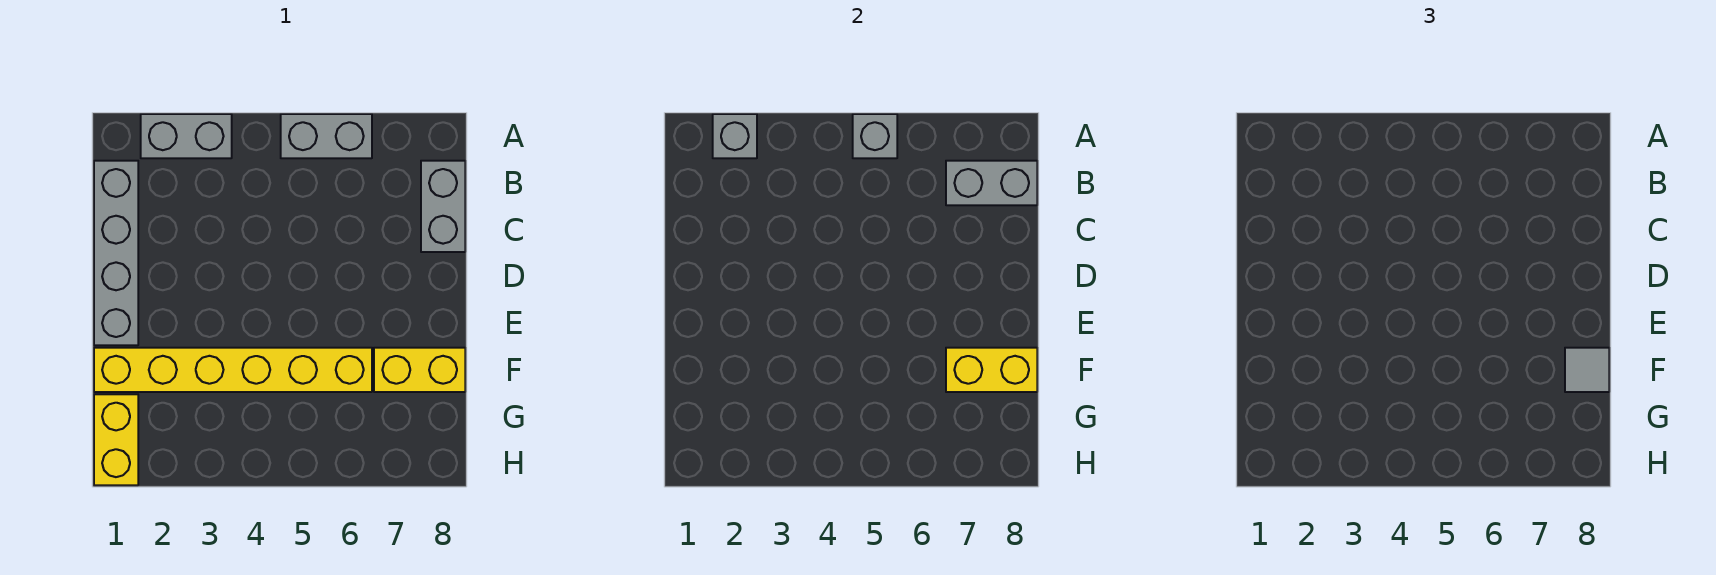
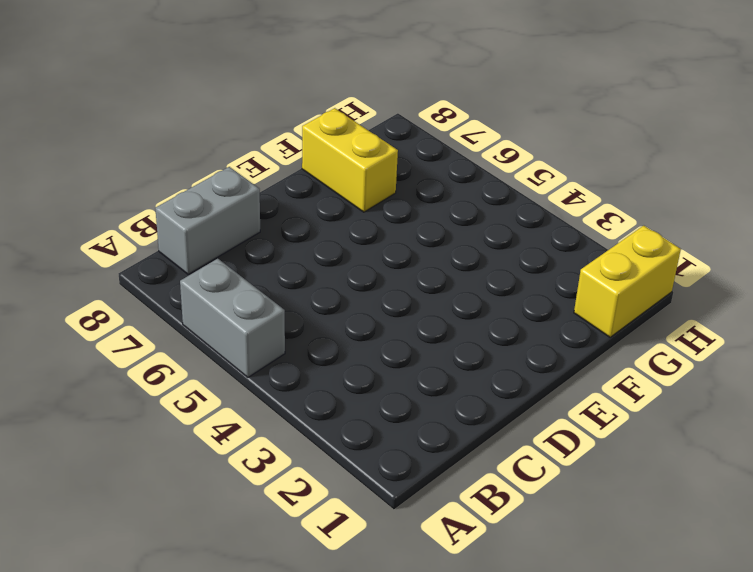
none -> grey brick A2:A3 level 1
none -> grey brick B1:E1 level 1
none -> yellow brick F1:F6 level 1

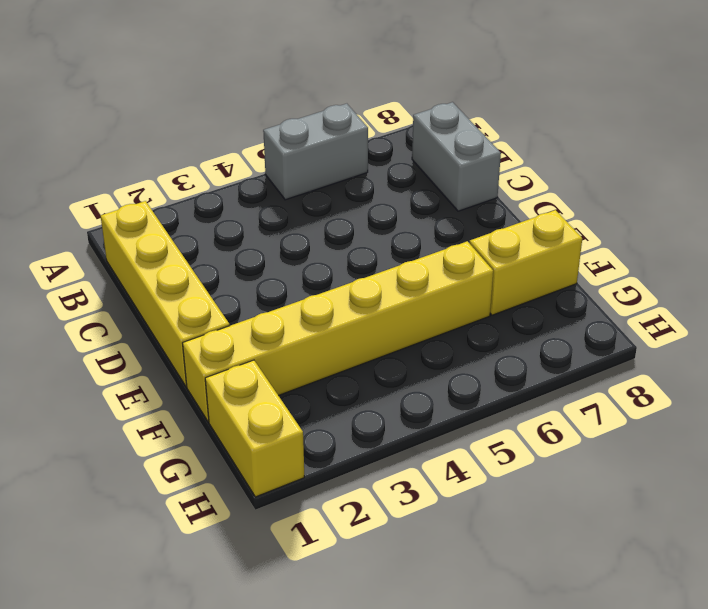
yellow brick B1:E1 level 1 -> grey brick B1:E1 level 1
none -> grey brick A2:A3 level 1
none -> grey brick A2 level 2
none -> grey brick A5 level 2

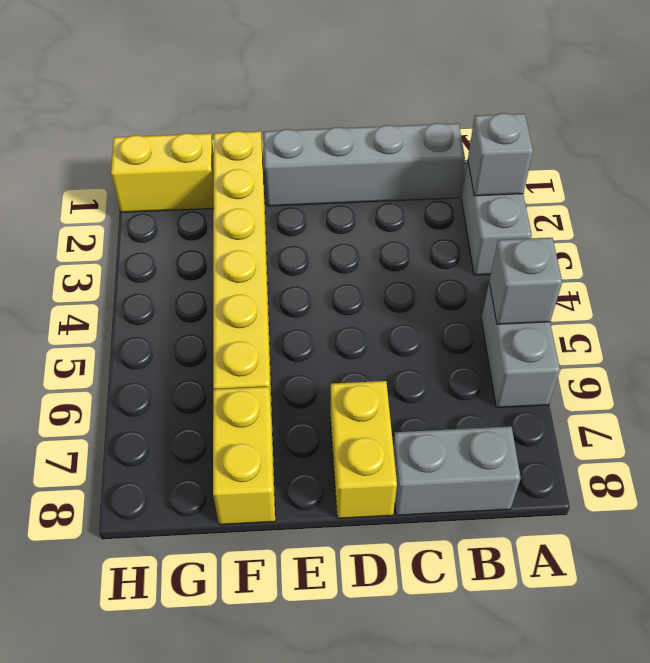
yellow brick D7:D8 level 1 -> yellow brick F7:F8 level 2
none -> grey brick B7:B8 level 2
none -> grey tile F8 level 3

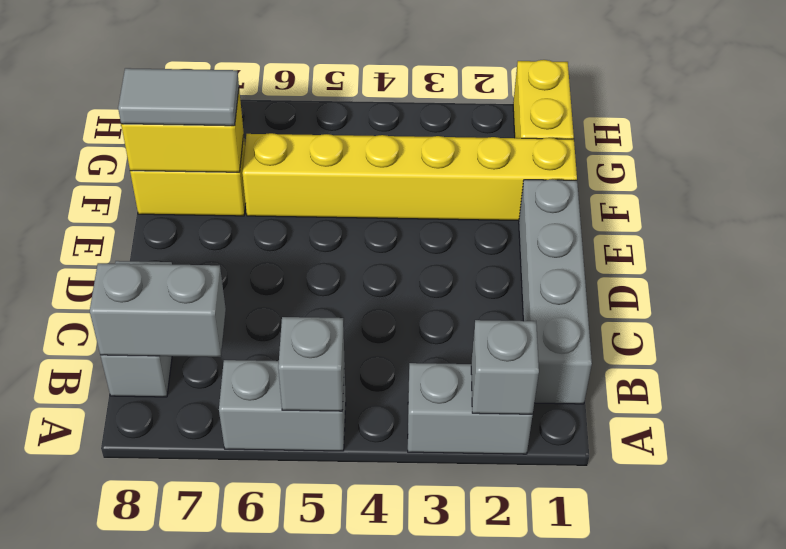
grey tile F7:F8 level 3 -> grey tile F8 level 3

